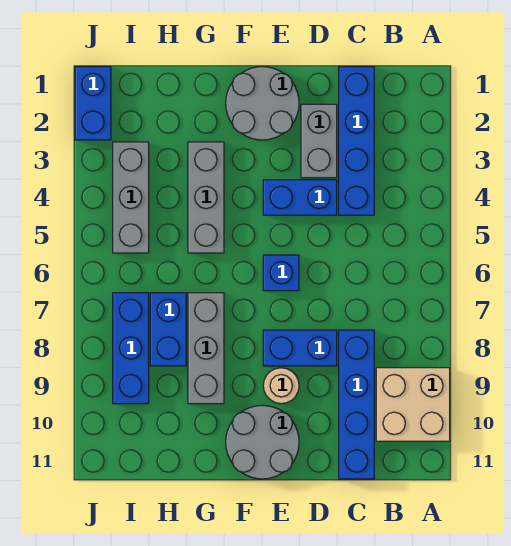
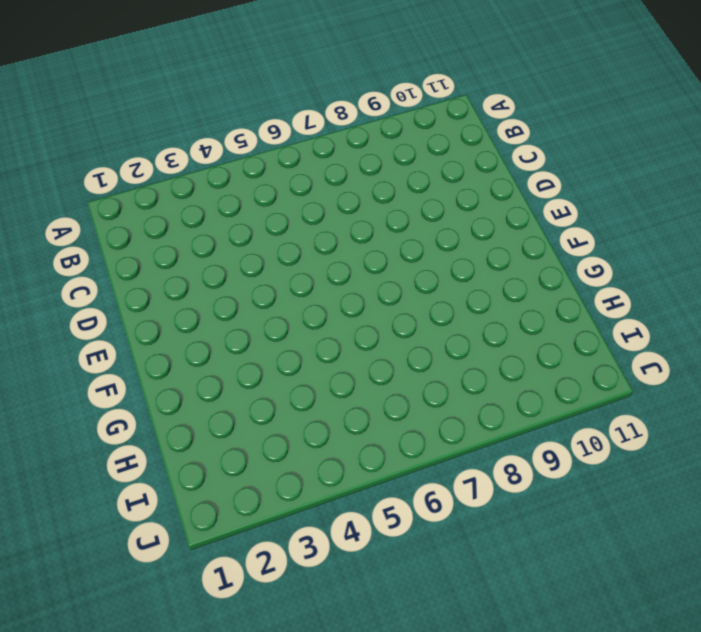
none -> tan brick A9:B10 level 1
none -> blue brick C1:C4 level 1
none -> blue brick C8:C11 level 1

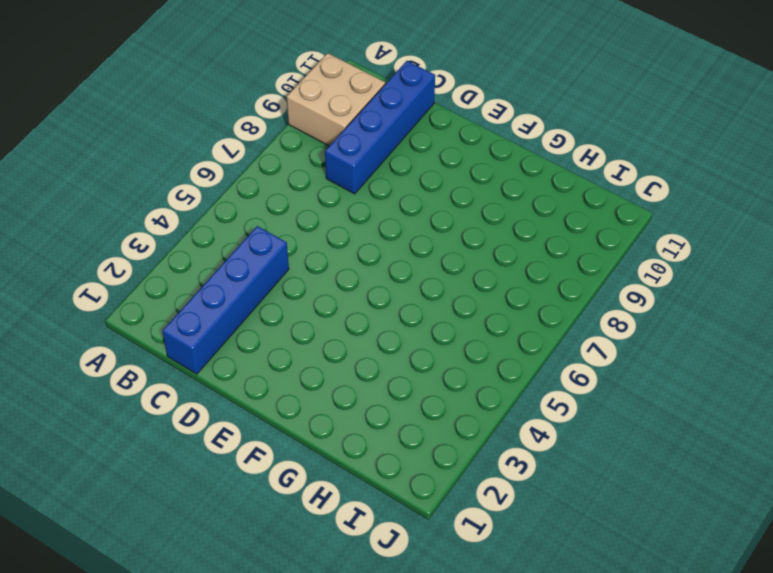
none -> grey brick D2:D3 level 1
none -> blue brick D4:E4 level 1
none -> blue brick D8:E8 level 1

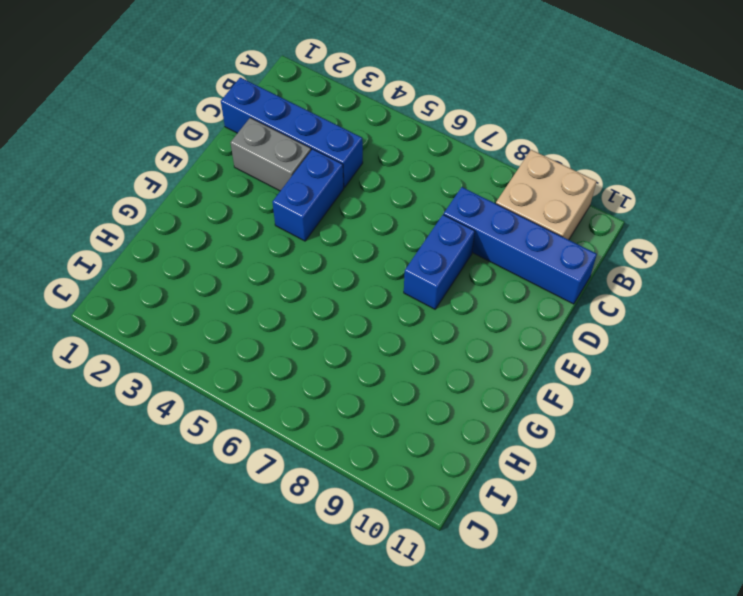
none -> grey round brick E1:F2 level 1
none -> blue brick E6 level 1
none -> tan round brick E9 level 1

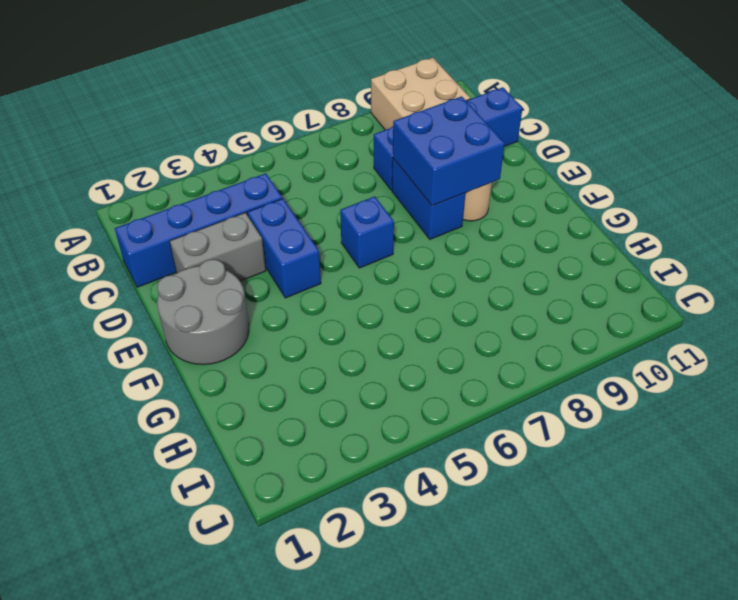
blue brick D8:E9 level 2 -> none
none -> grey round brick E10:F11 level 1
none -> grey brick G3:G5 level 1
none -> grey brick G7:G9 level 1

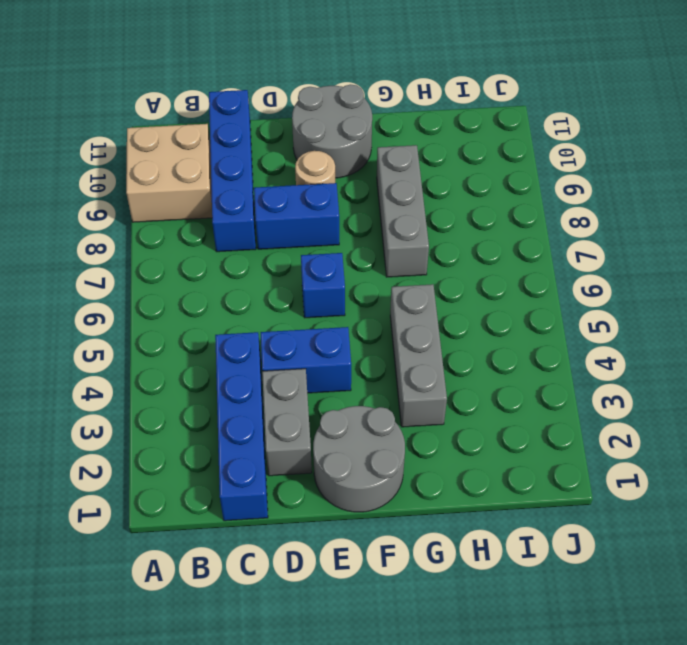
none -> blue brick H7:H8 level 1
none -> grey brick I3:I5 level 1
none -> blue brick I7:I9 level 1

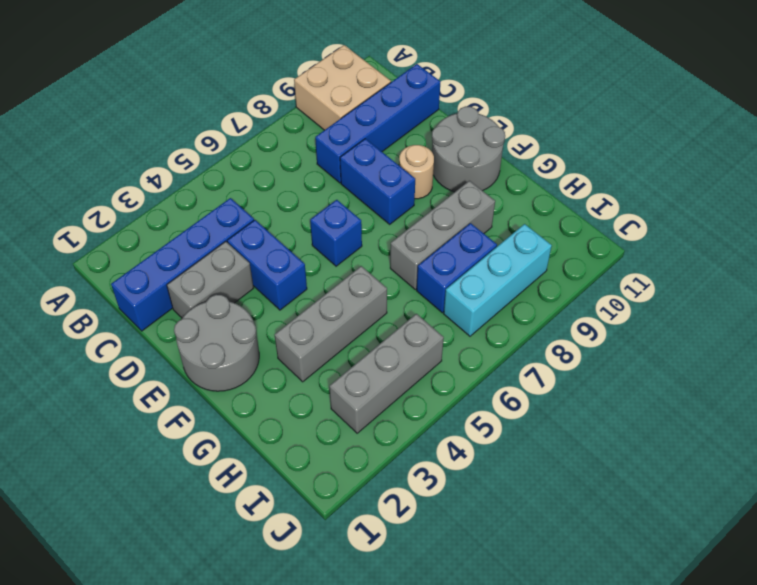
cyan brick I7:I9 level 1 -> blue brick I7:I9 level 1
none -> blue brick J1:J2 level 1

